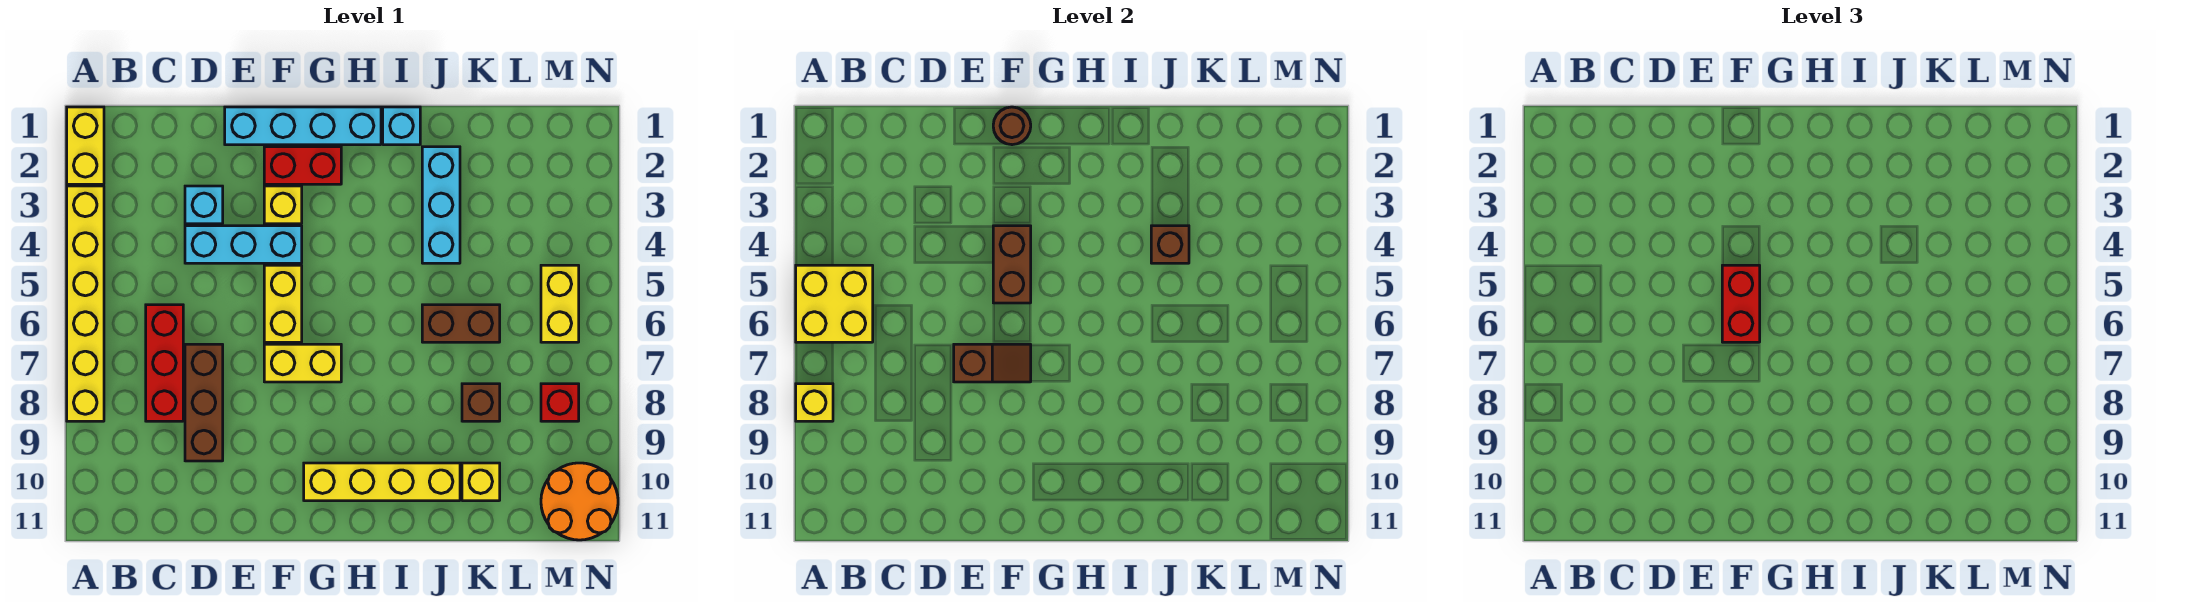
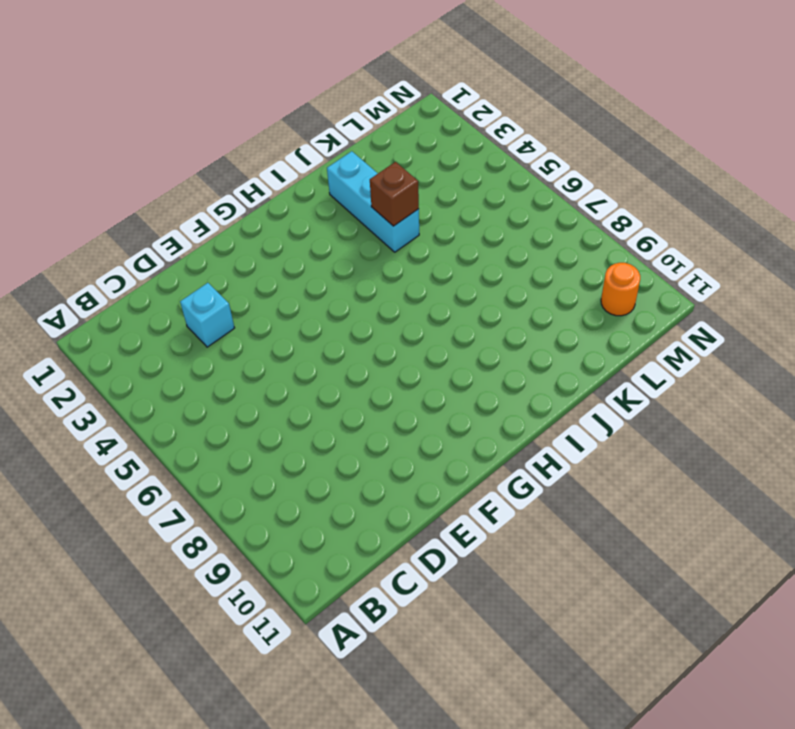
orange round brick M10 level 1 -> orange round brick M10:N11 level 1
none -> yellow brick A1:A2 level 1
none -> yellow brick A3:A8 level 1
none -> red brick C6:C8 level 1

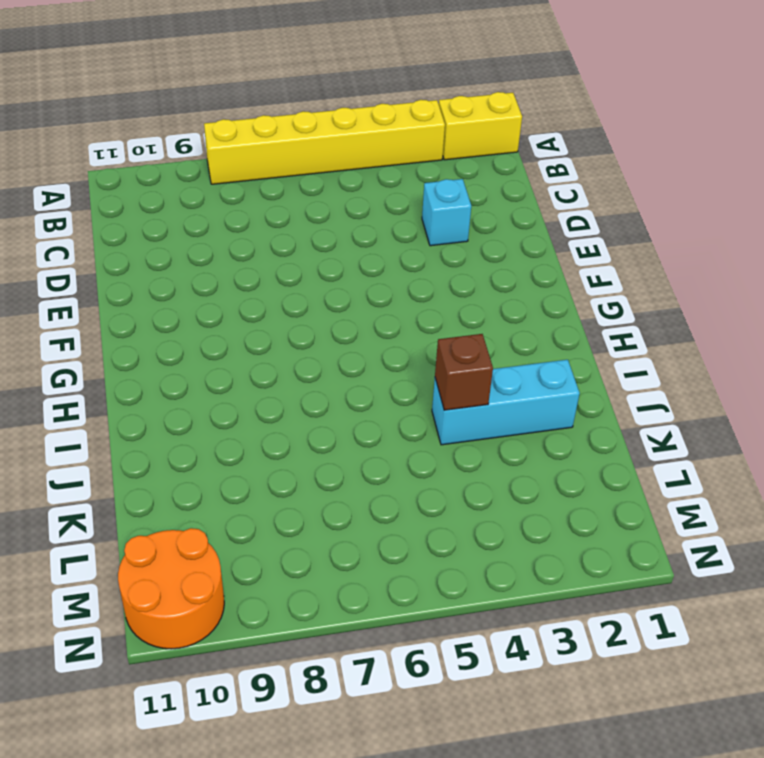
none -> red brick C6:C8 level 1
none -> cyan brick D4:F4 level 1
none -> brown brick D7:D9 level 1

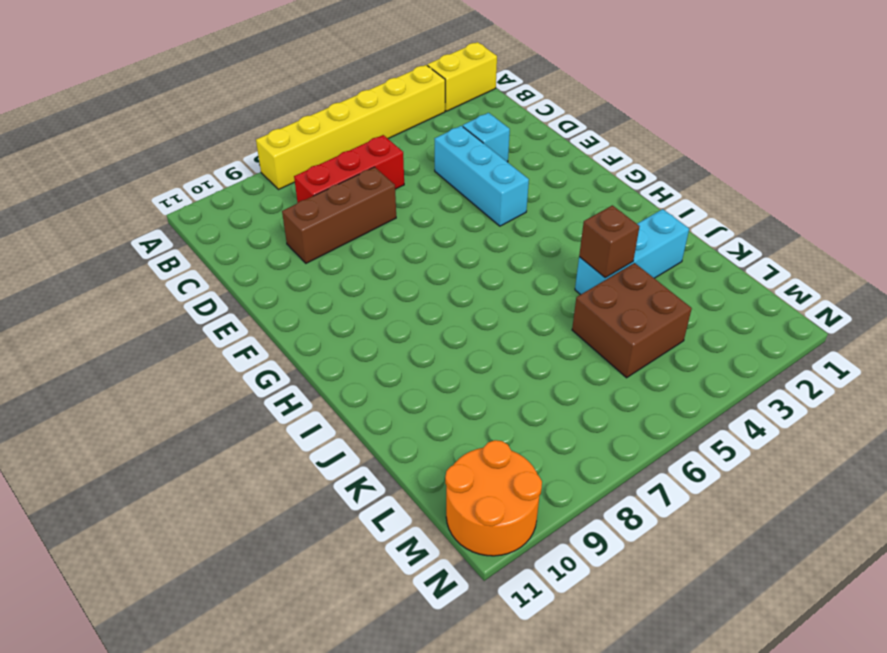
brown brick K4:L5 level 1 -> none
none -> cyan brick E1:H1 level 1
none -> red brick F2:G2 level 1
none -> yellow brick F3 level 1

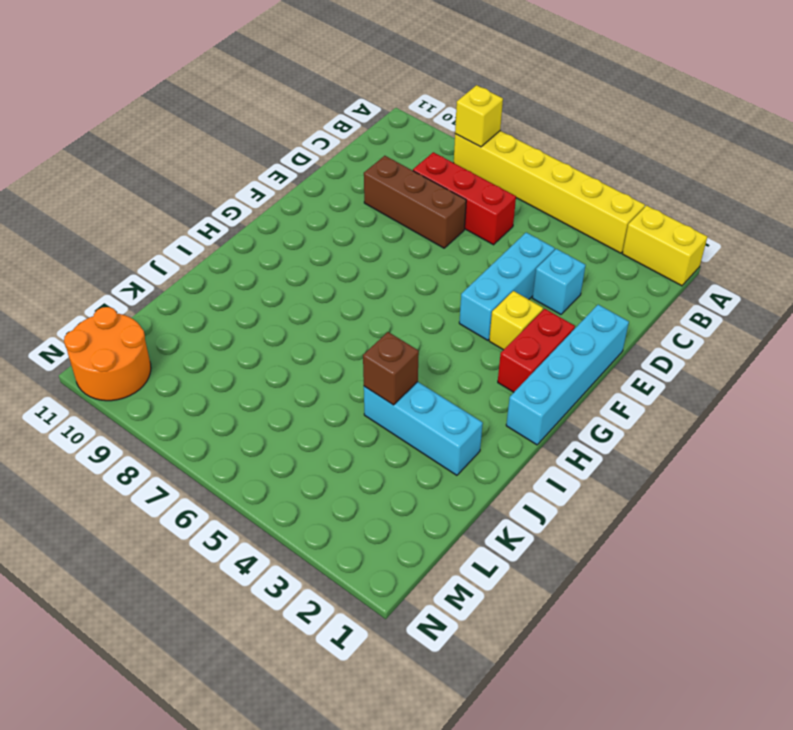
none -> yellow brick F5:F6 level 1
none -> yellow brick F7:G7 level 1
none -> yellow brick G10:J10 level 1

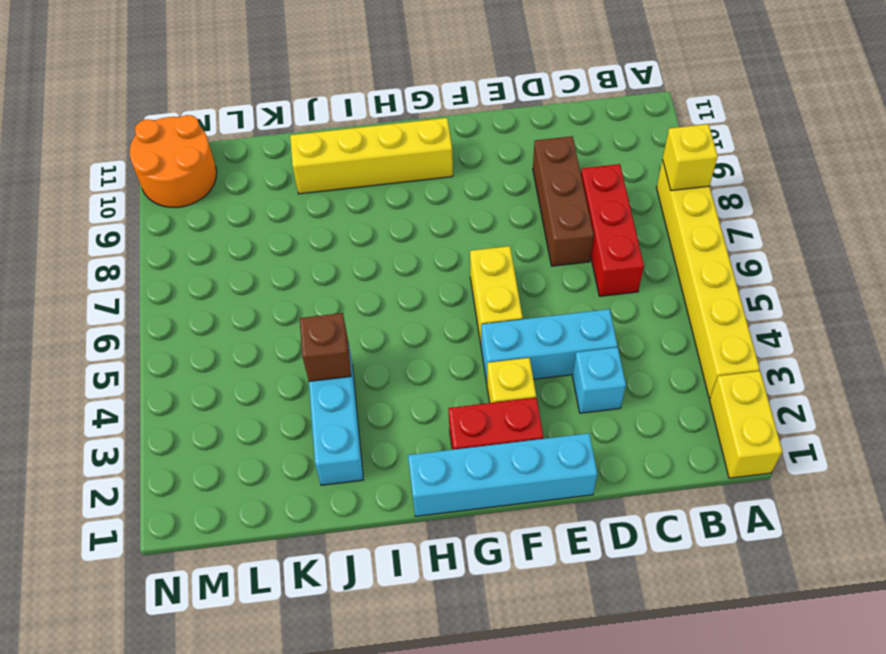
none -> yellow brick F7:G7 level 1
none -> cyan brick I1 level 1
none -> brown brick J6:K6 level 1

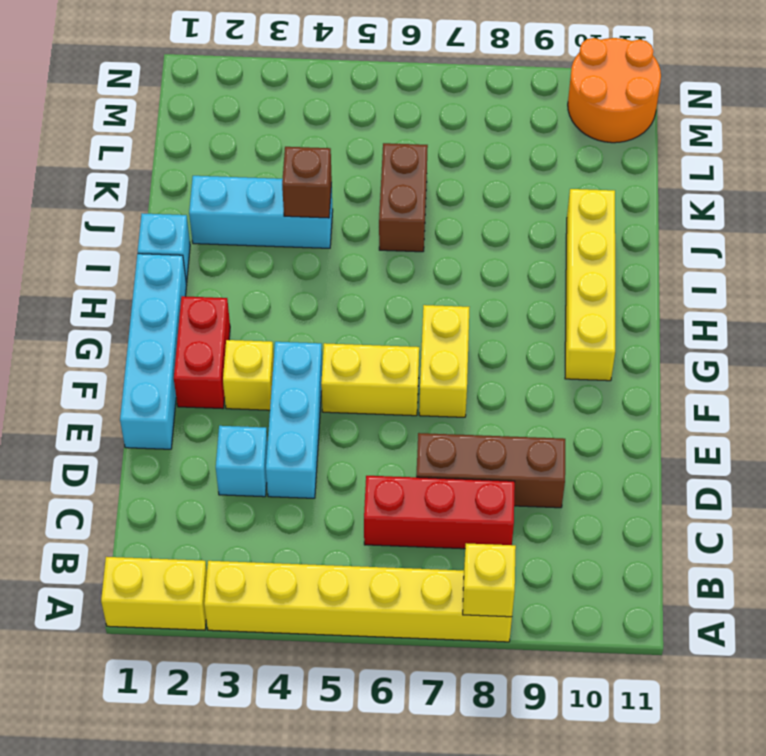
none -> brown brick K8 level 1
none -> yellow brick K10 level 1
none -> yellow brick M5:M6 level 1

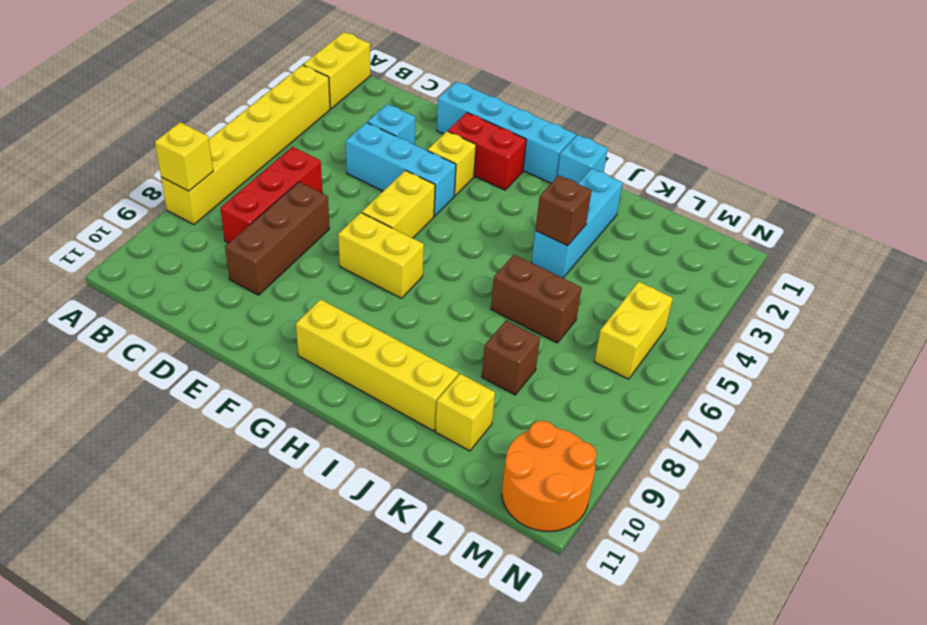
none -> red brick M8 level 1
none -> yellow brick A5:B6 level 2
none -> brown slope E7:F7 level 2 top E

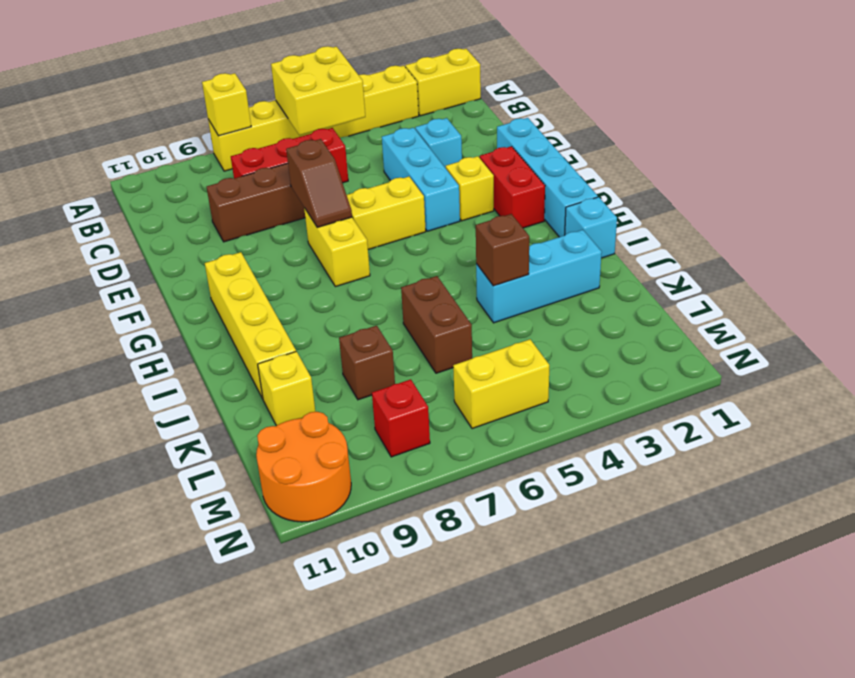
none -> brown round brick F1 level 2
none -> brown brick F4:F5 level 2
none -> red brick F5:F6 level 3

